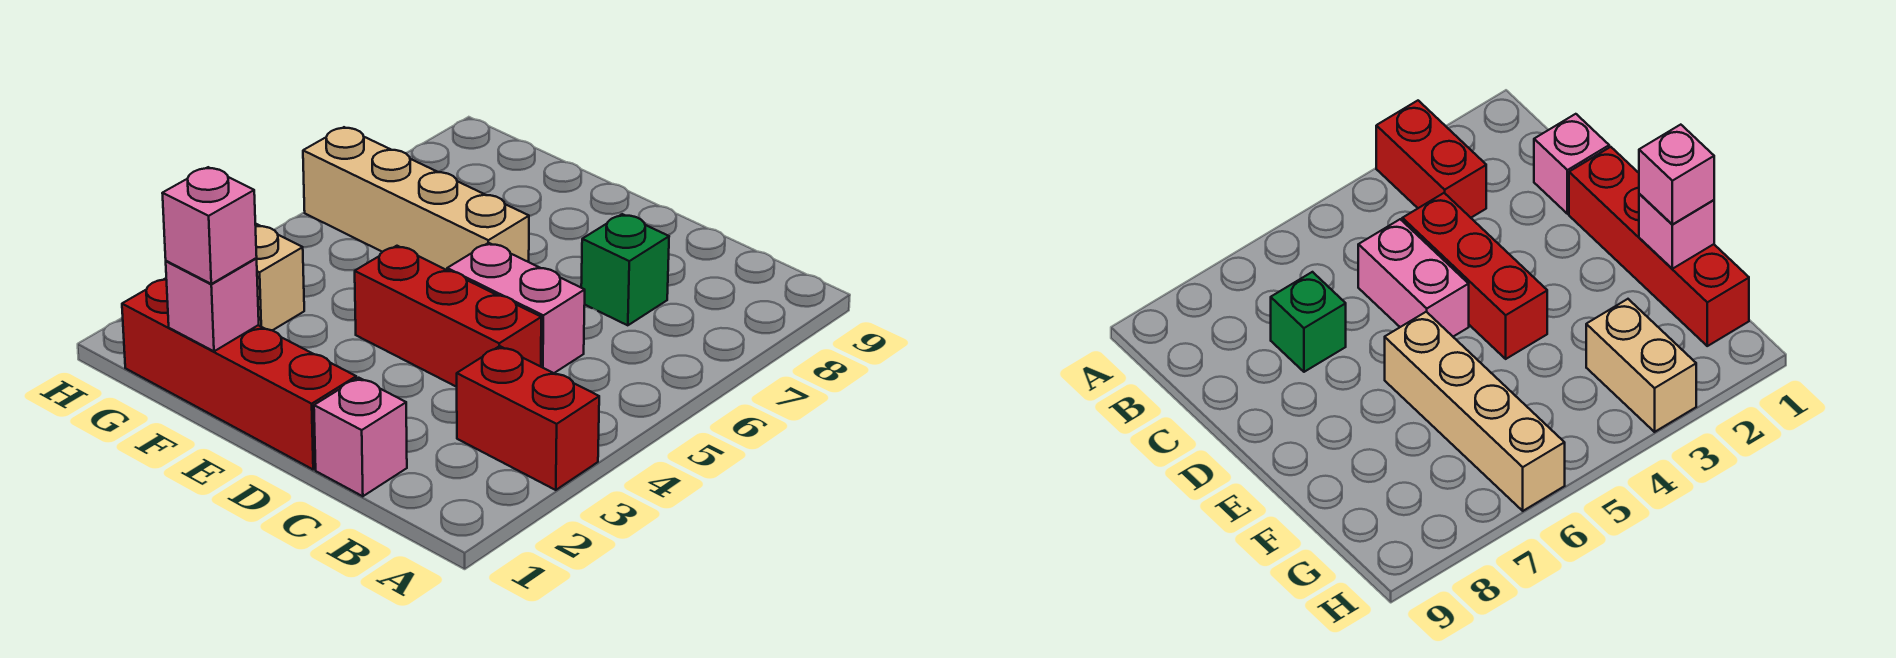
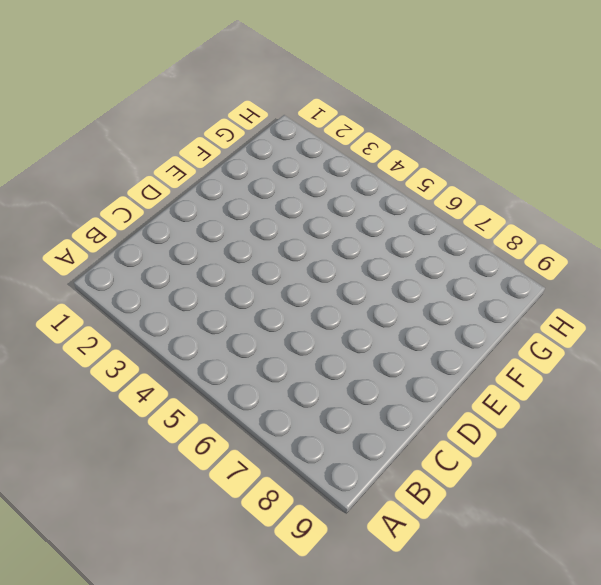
none -> red brick A3:B3 level 1
none -> pink brick C1 level 1

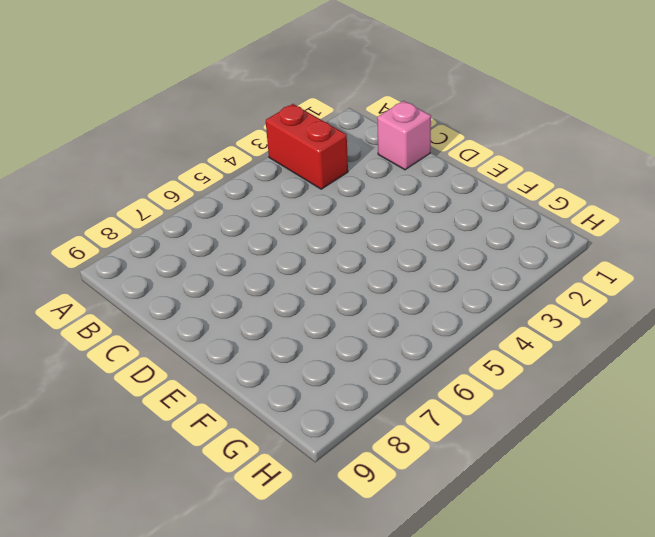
none -> red brick C4:E4 level 1
none -> pink brick C5:D5 level 1

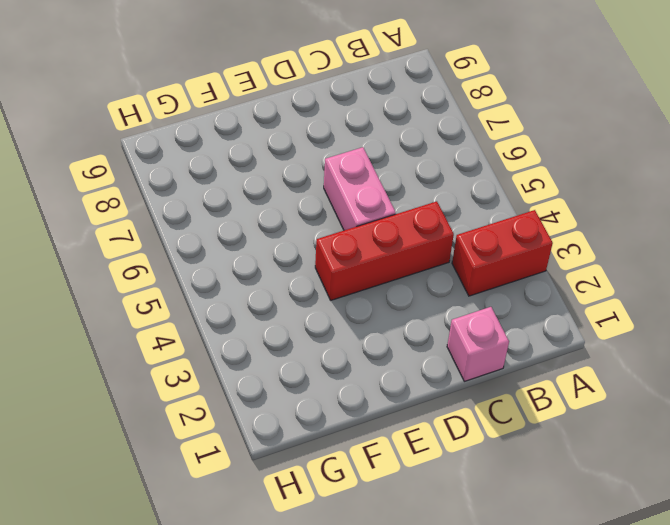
pink brick D5:D6 level 1 -> pink brick C5:D5 level 1
none -> green brick C7 level 1
none -> red brick D1:G1 level 1

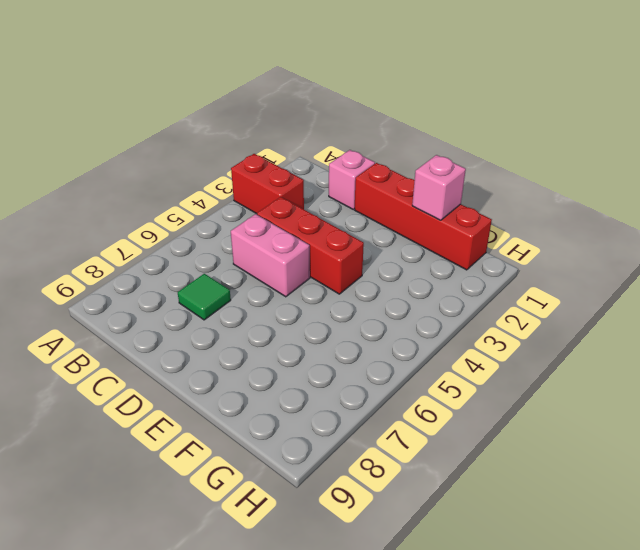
green tile C7 level 1 -> green brick C7 level 1
none -> tan brick E6:H6 level 1
none -> tan brick G3:H3 level 1

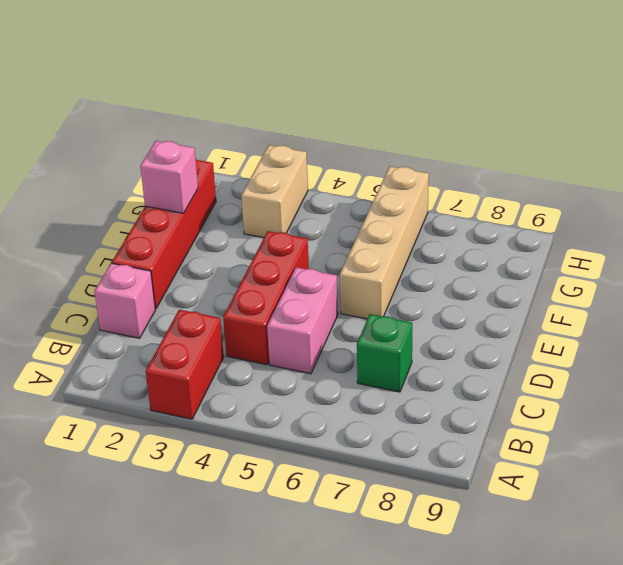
none -> pink brick F1 level 3

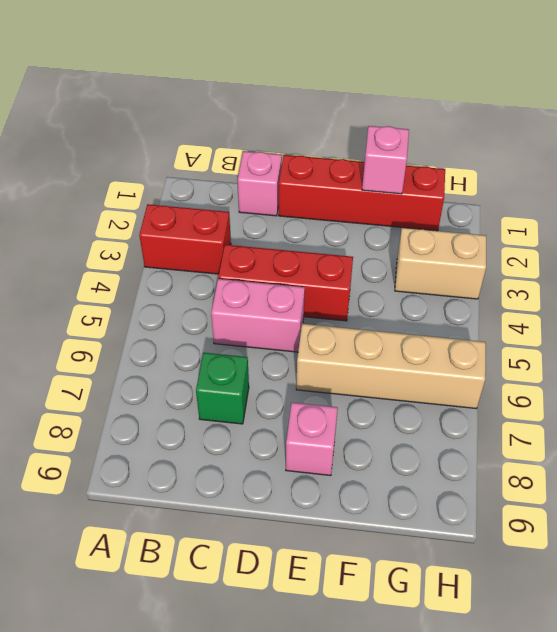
pink brick E8 level 1 -> pink brick F1 level 3

